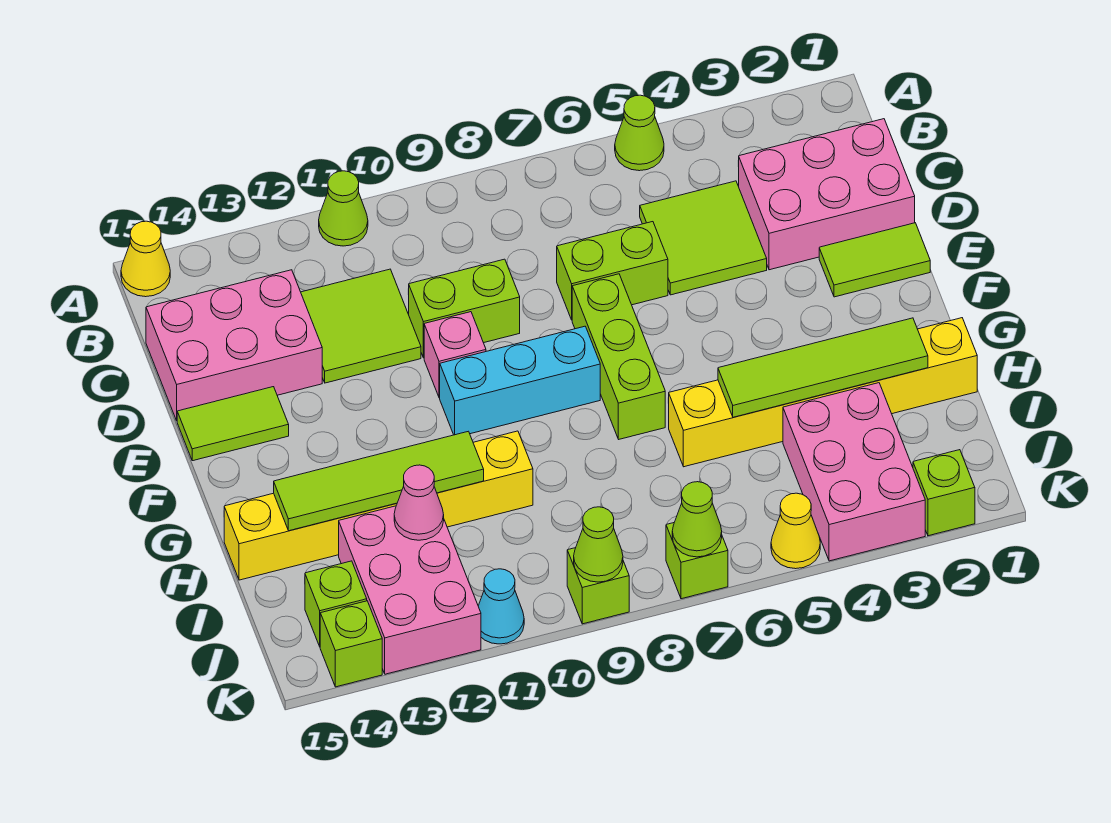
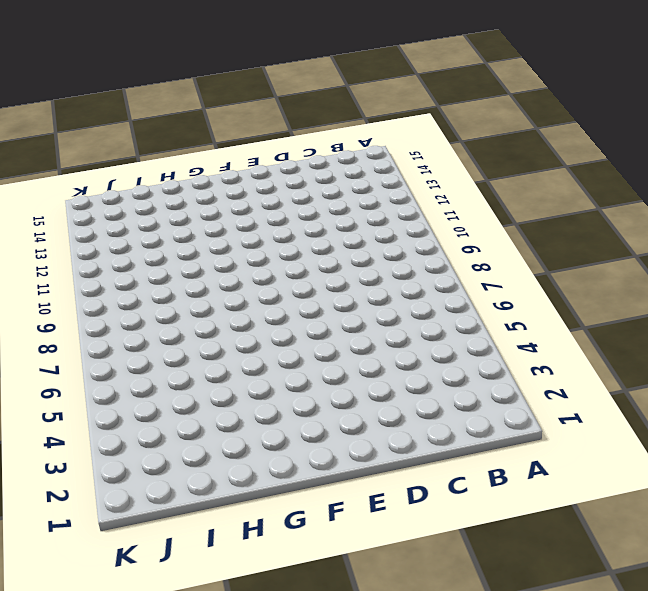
none -> lime cone A5 level 1
none -> lime cone A11 level 1
none -> yellow cone A15 level 1
none -> pink brick C1:D3 level 1

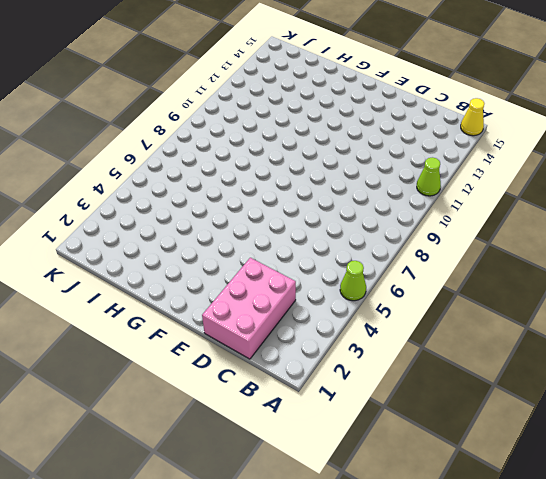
none -> lime tile C4:D5 level 1
none -> lime tile C11:D12 level 1
none -> pink brick C13:D15 level 1
none -> lime brick D6:D7 level 1

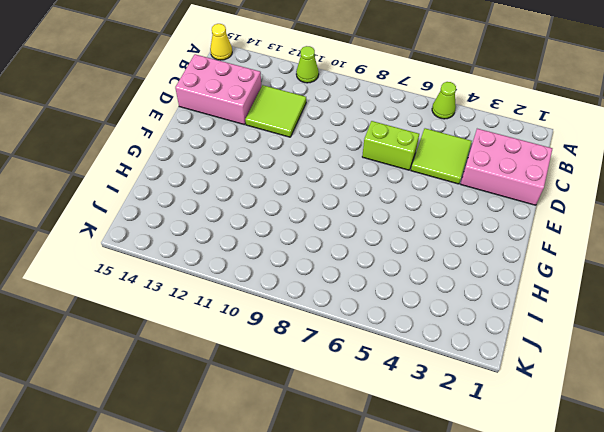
none -> lime brick D9:D10 level 1
none -> lime tile E1:E2 level 1
none -> lime brick E7:G7 level 1
none -> pink brick E10 level 1

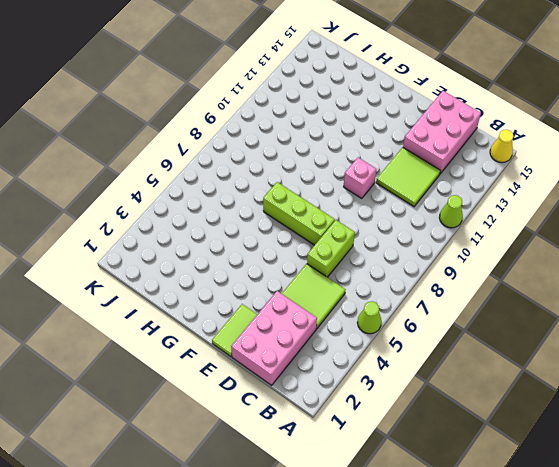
none -> lime brick D9:D10 level 1
none -> lime tile E14:E15 level 1
none -> cyan brick F8:F10 level 1
none -> yellow brick H1:H6 level 1

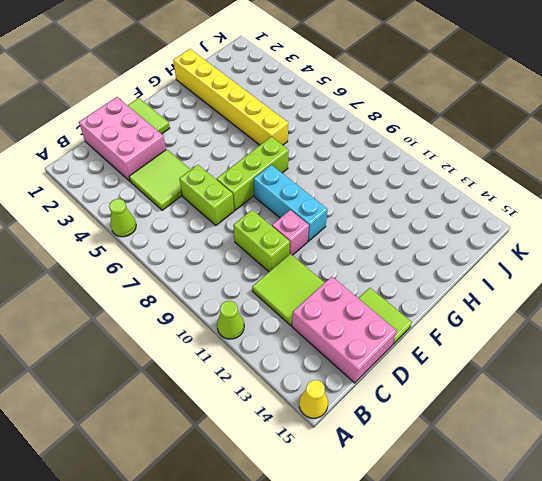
none -> yellow brick H10:H15 level 1
none -> pink brick I3:K4 level 1
none -> pink brick I12:K13 level 1
none -> lime brick J14 level 1

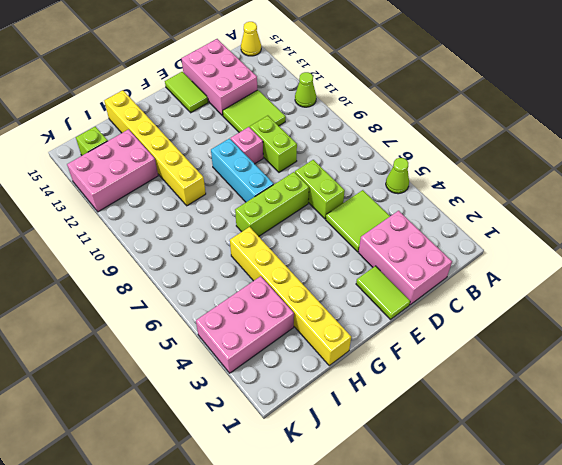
none -> lime brick K2 level 1
none -> yellow cone K5 level 1
none -> lime brick K7 level 1
none -> lime brick K9 level 1

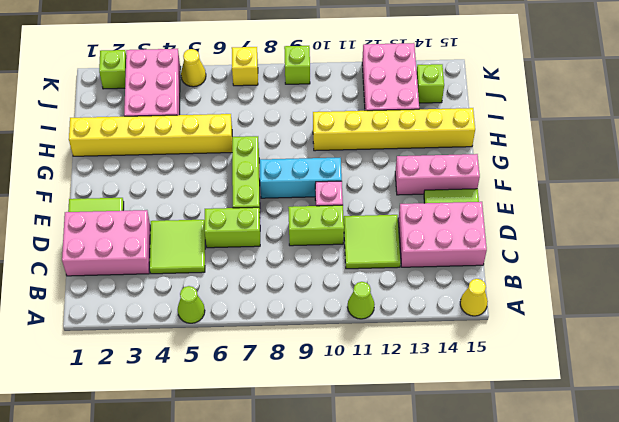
pink brick F13:F15 level 1 -> none
yellow brick K7 level 1 -> lime brick K7 level 1
none -> cyan cone K11 level 1
none -> lime brick K14 level 1
none -> lime tile H2:H5 level 2
none -> lime tile H11:H14 level 2

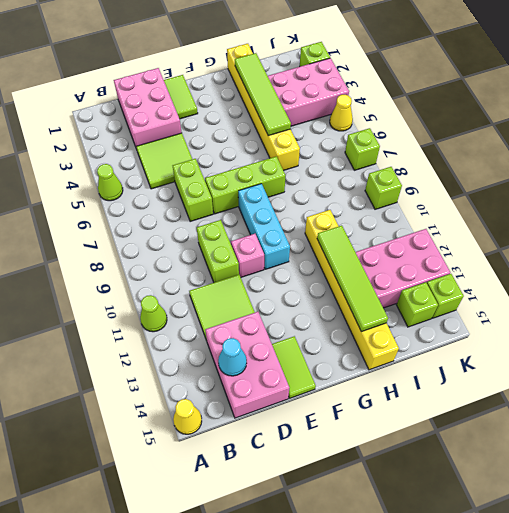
cyan cone C14 level 2 -> cyan cone K11 level 1
none -> pink cone I12 level 2
none -> lime cone K7 level 2
none -> lime cone K9 level 2

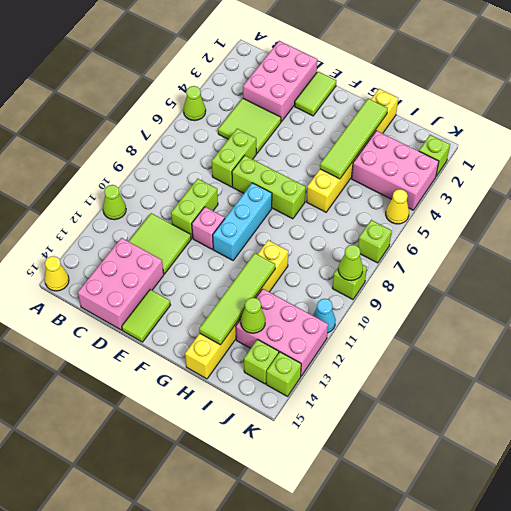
lime cone I13 level 2 -> lime cone K7 level 2
none -> pink cone I12 level 2

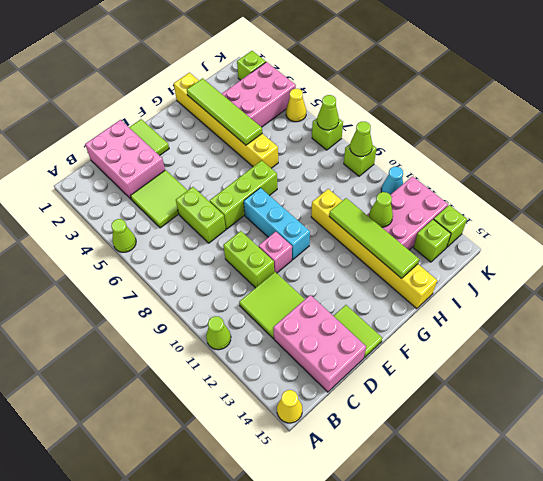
lime cone I12 level 2 -> pink cone I12 level 2

